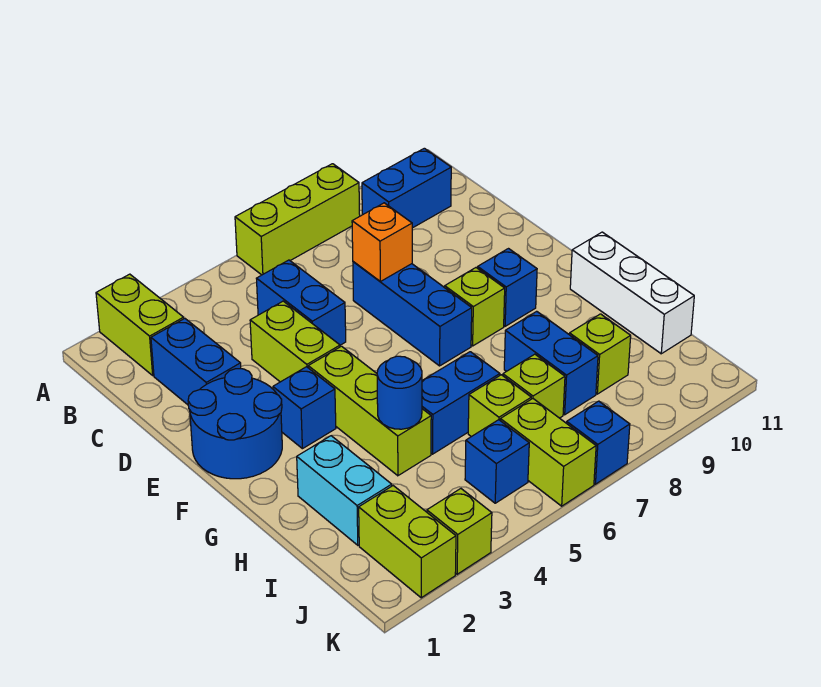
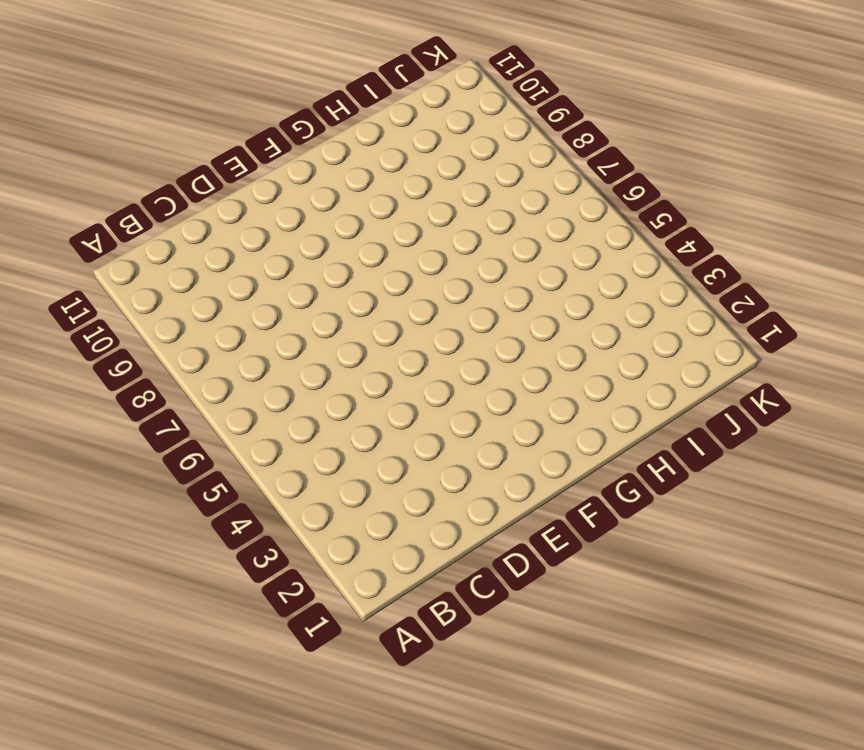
none -> lime brick A2:B2 level 1
none -> lime brick A6:A8 level 1
none -> blue brick B9:B10 level 1

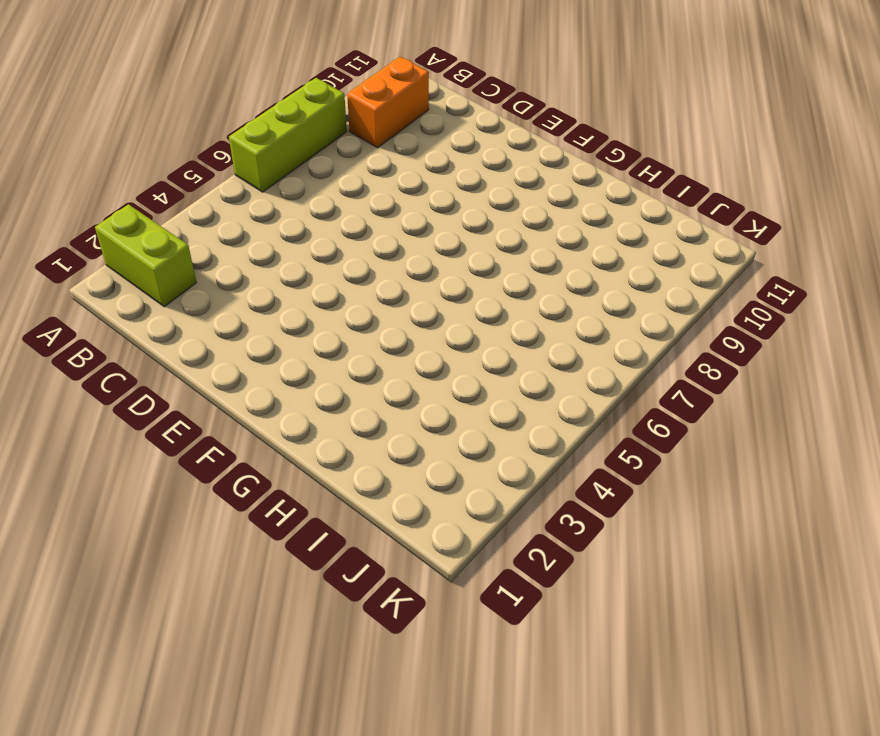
orange brick B9:B10 level 1 -> blue brick B9:B10 level 1
none -> blue brick C2:D2 level 1
none -> blue brick C5:D5 level 1
none -> lime brick D4:E4 level 1

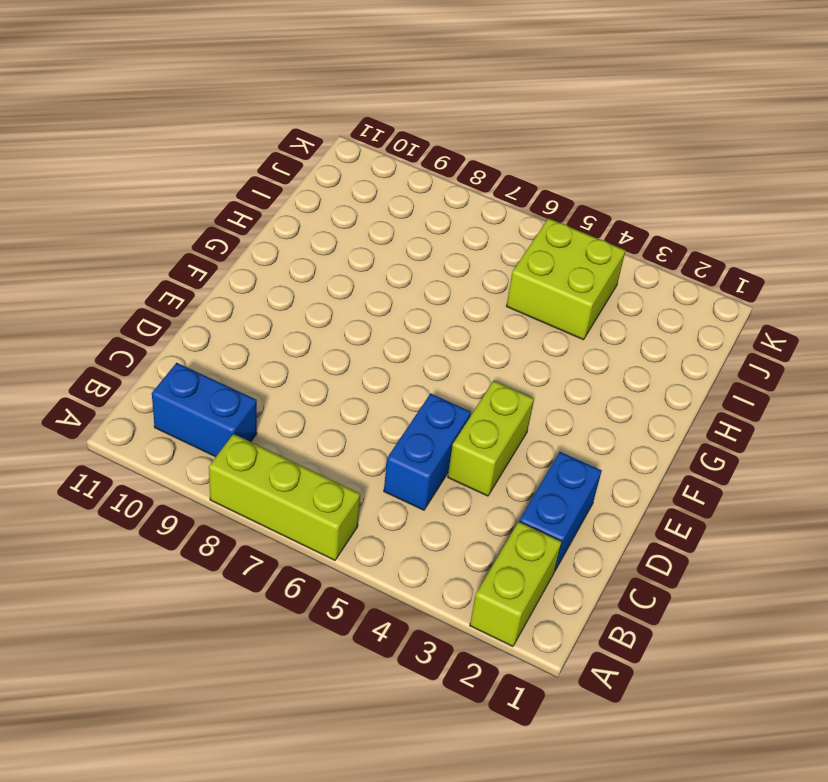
lime brick I4:J5 level 1 -> blue brick J5 level 1
none -> blue brick D7:F7 level 1
none -> blue round brick E1:F2 level 1
none -> blue brick F3 level 1

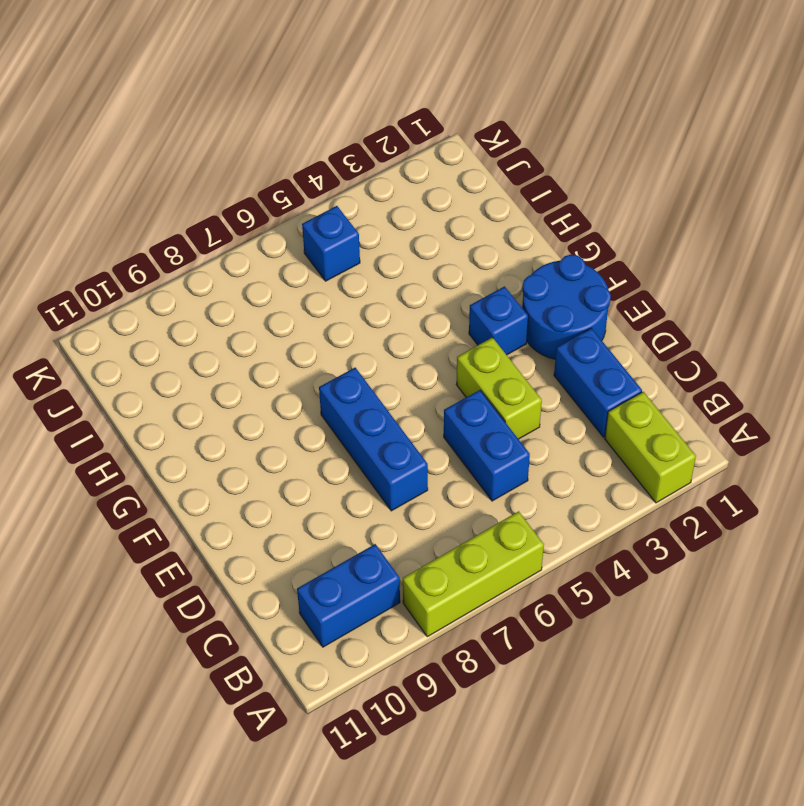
none -> lime brick F4:H4 level 1
none -> lime brick F8 level 1
none -> blue brick F9 level 1

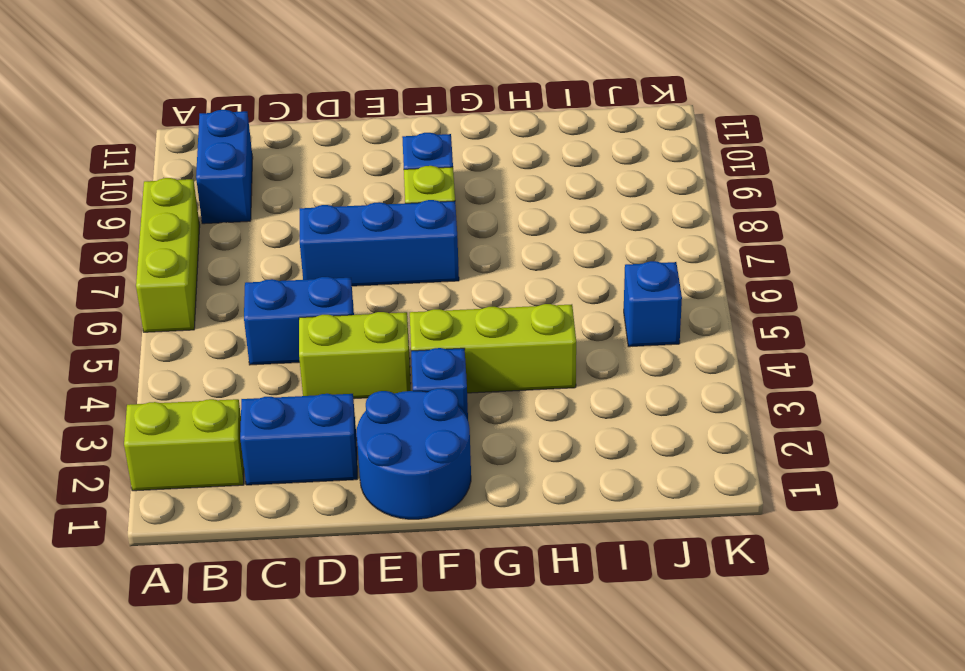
none -> white brick G11:I11 level 1
none -> cyan brick H2:I2 level 1
none -> blue brick H5:H6 level 1

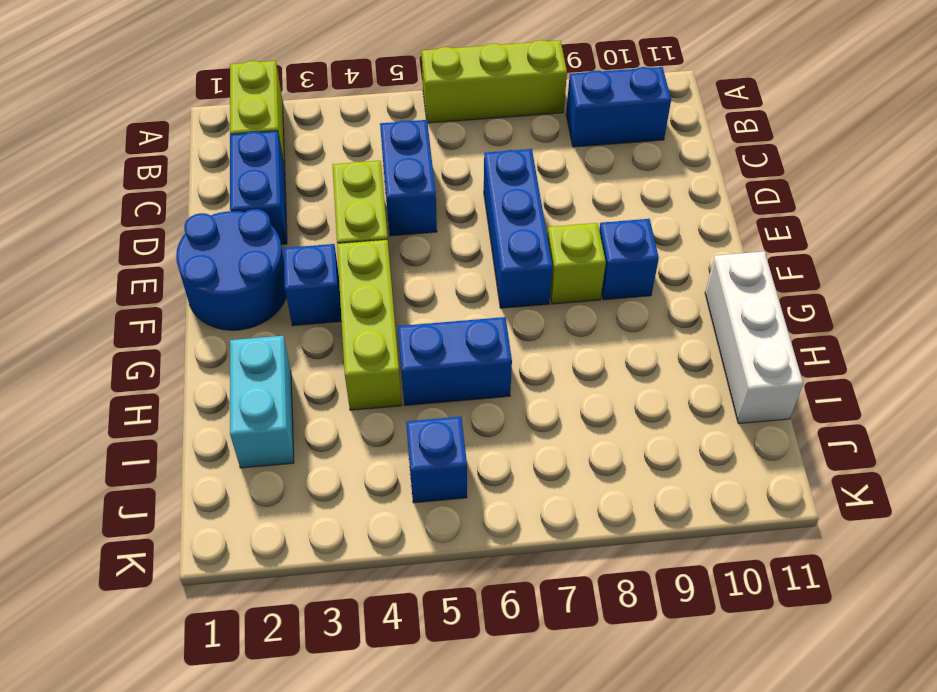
none -> blue brick H8:I8 level 1
none -> lime brick I6 level 1
none -> lime brick I7 level 1

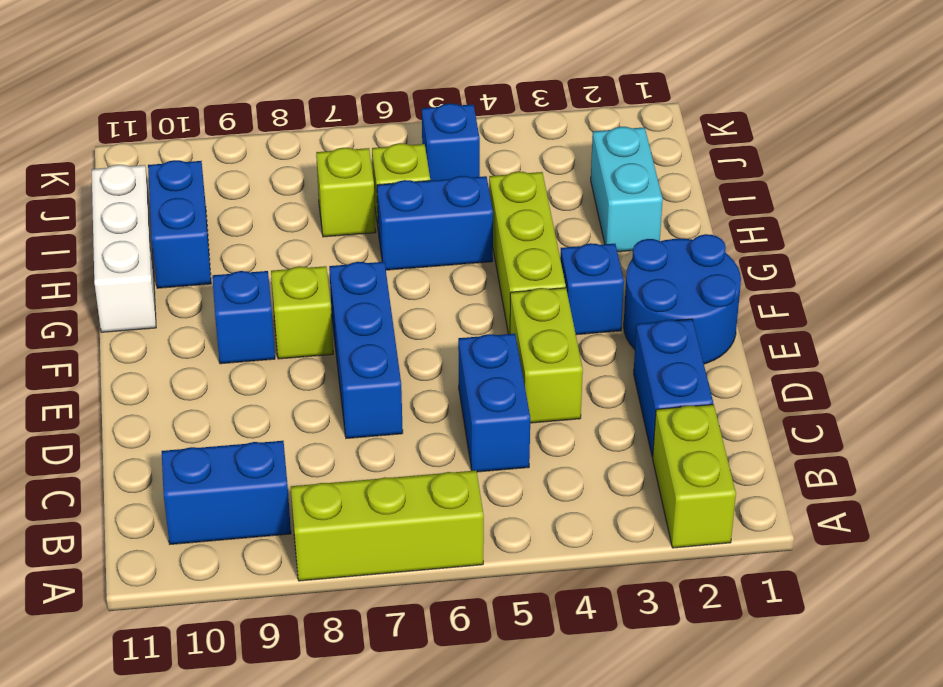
blue brick H10:I10 level 1 -> blue brick H8:I8 level 1
none -> lime brick I9 level 1
none -> lime brick J2:K2 level 1
none -> lime brick J6:K6 level 1

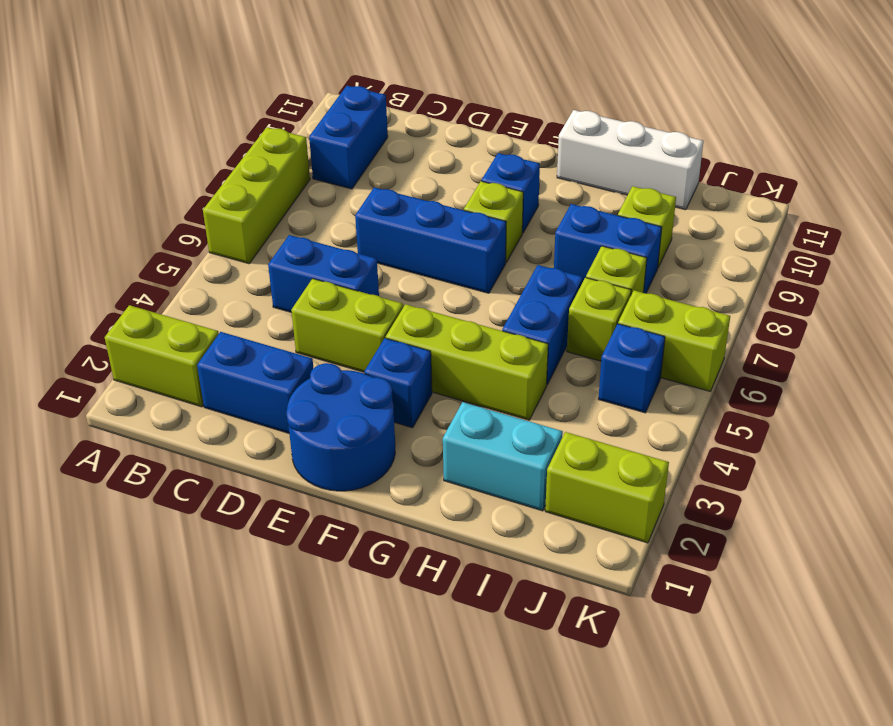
none -> lime brick K3 level 1
none -> blue brick K7 level 1
none -> orange brick D7 level 2

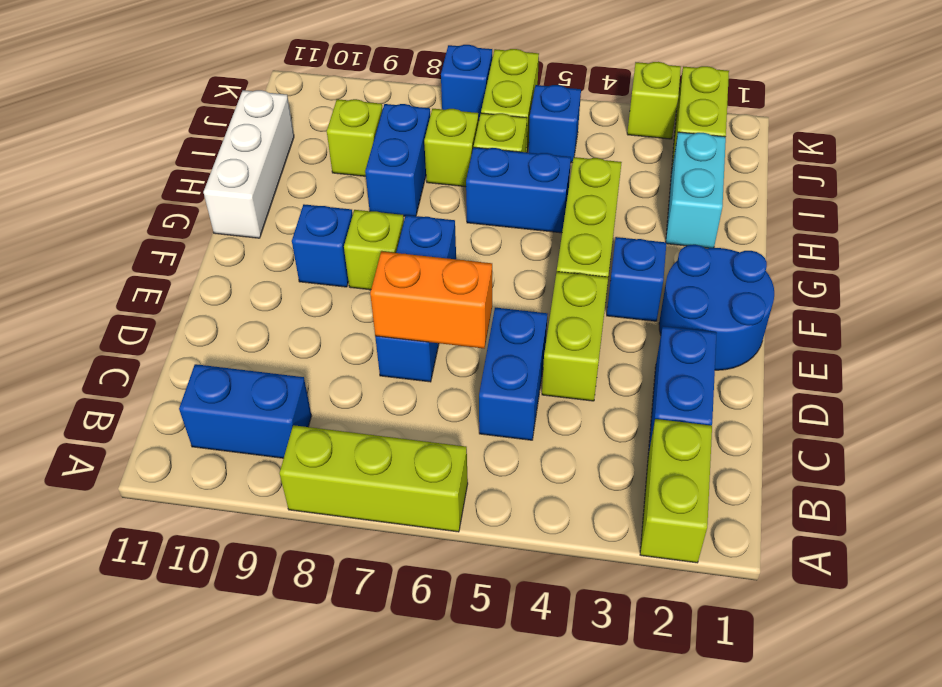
orange brick D6:D7 level 2 -> orange brick D7 level 2
none -> blue round brick H4 level 2

